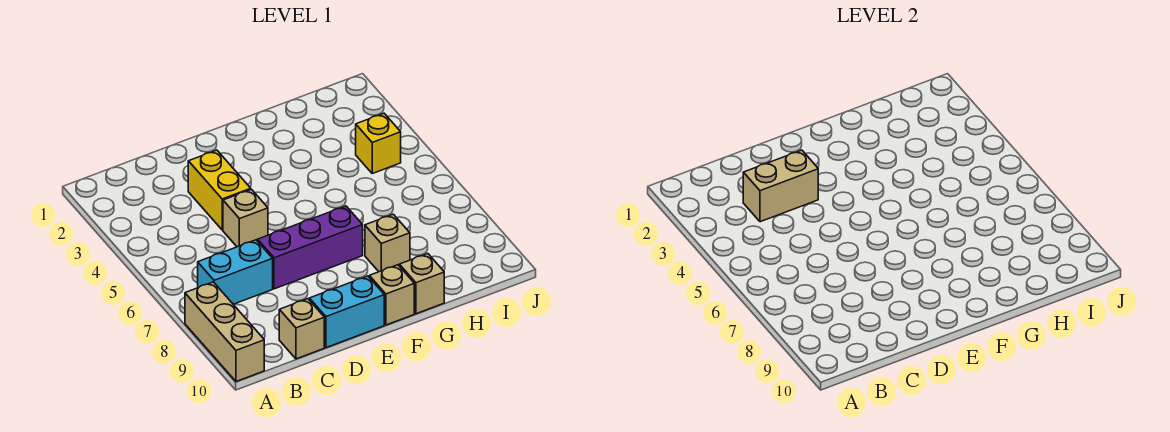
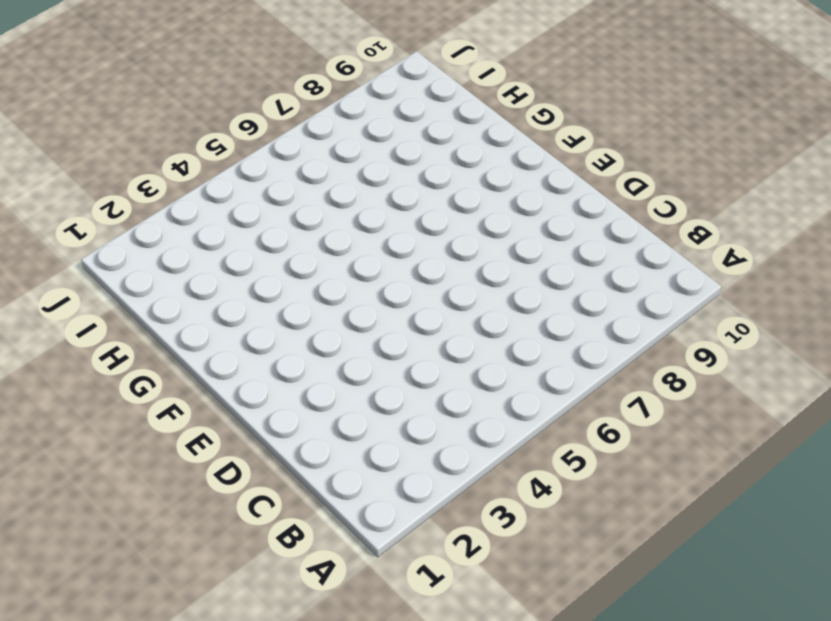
none -> tan brick A8:A10 level 1
none -> cyan brick B7:C7 level 1
none -> tan brick C10 level 1

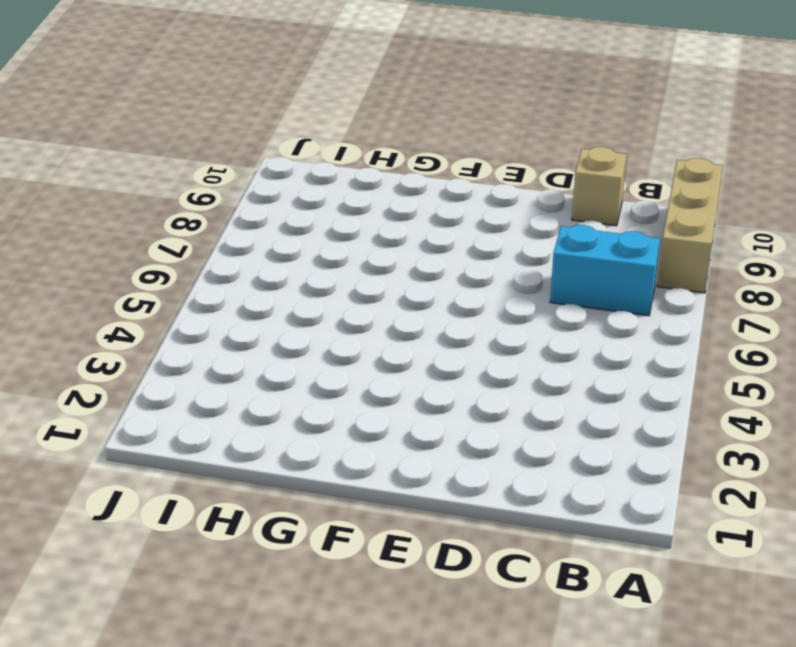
none -> yellow brick D3:D4 level 1
none -> tan brick D5 level 1
none -> purple brick D7:F7 level 1

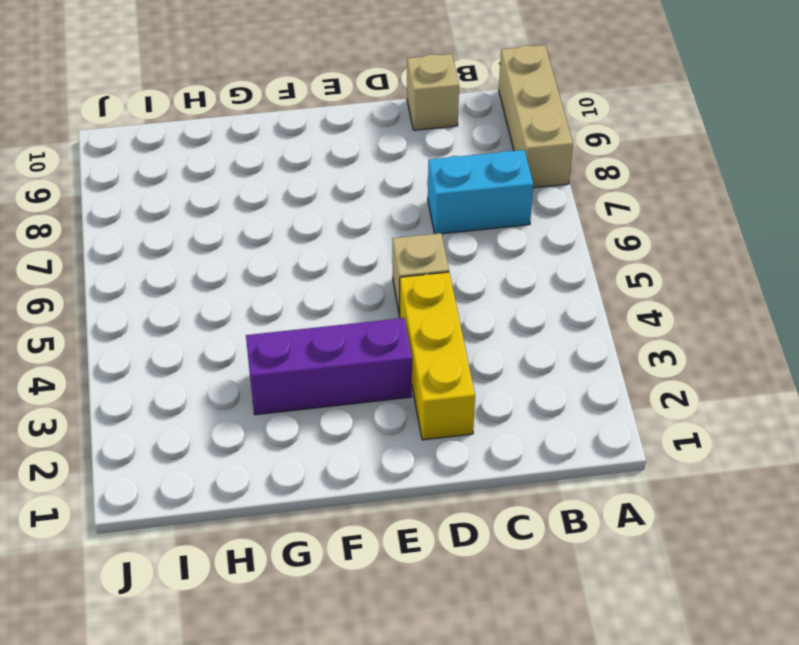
yellow brick D2:D4 level 1 -> yellow brick D3:D4 level 1
purple brick E3:G3 level 1 -> purple brick D7:F7 level 1
none -> cyan brick D10:E10 level 1
none -> tan brick F10 level 1
none -> tan brick G8 level 1

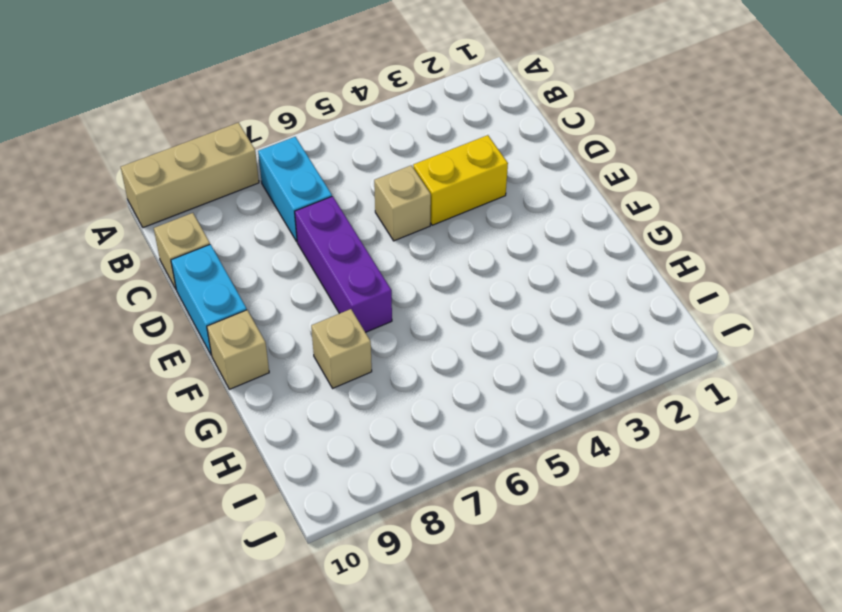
none -> tan brick G10 level 1
none -> yellow brick I4 level 1
none -> tan brick C3:D3 level 2

